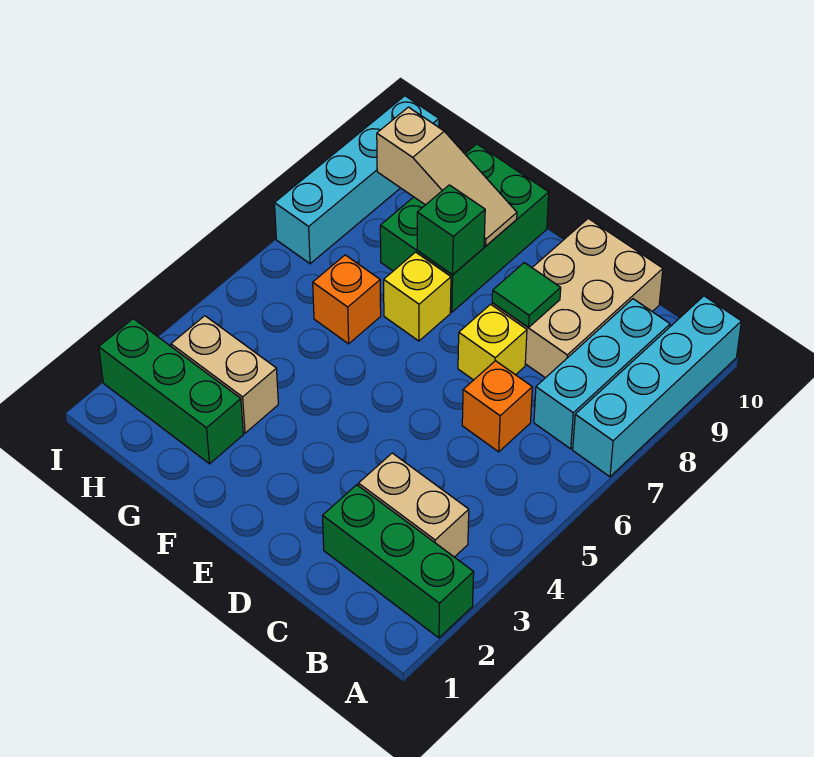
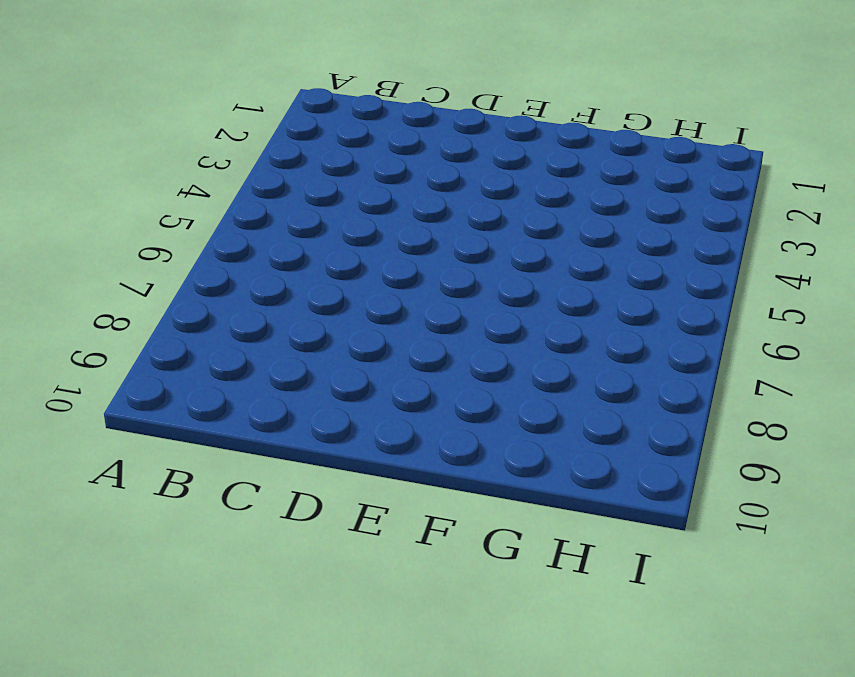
none -> green brick A2:C2 level 1
none -> cyan brick A7:A10 level 1
none -> tan brick B3:C3 level 1

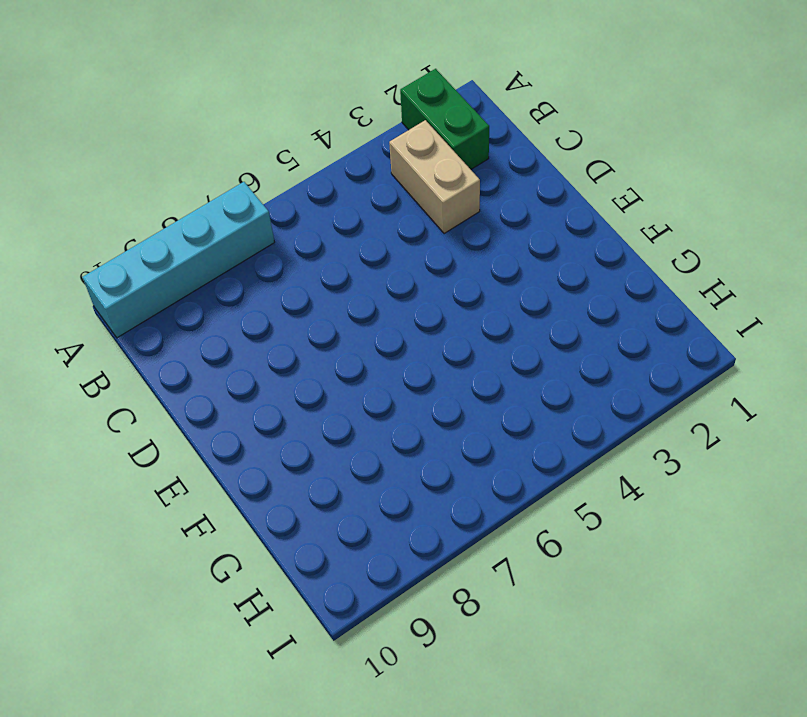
green brick A2:B2 level 1 -> green brick A2:C2 level 1
none -> cyan brick B7:B9 level 1
none -> orange brick C6 level 1
none -> tan brick C8:D10 level 1

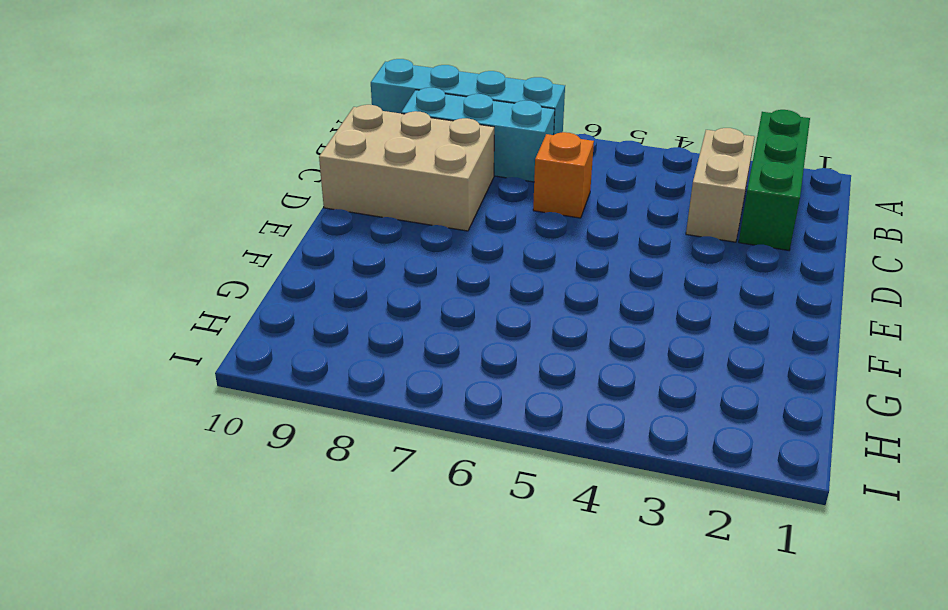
none -> yellow brick D7 level 1
none -> yellow brick F7 level 1
none -> green brick F8:G10 level 1

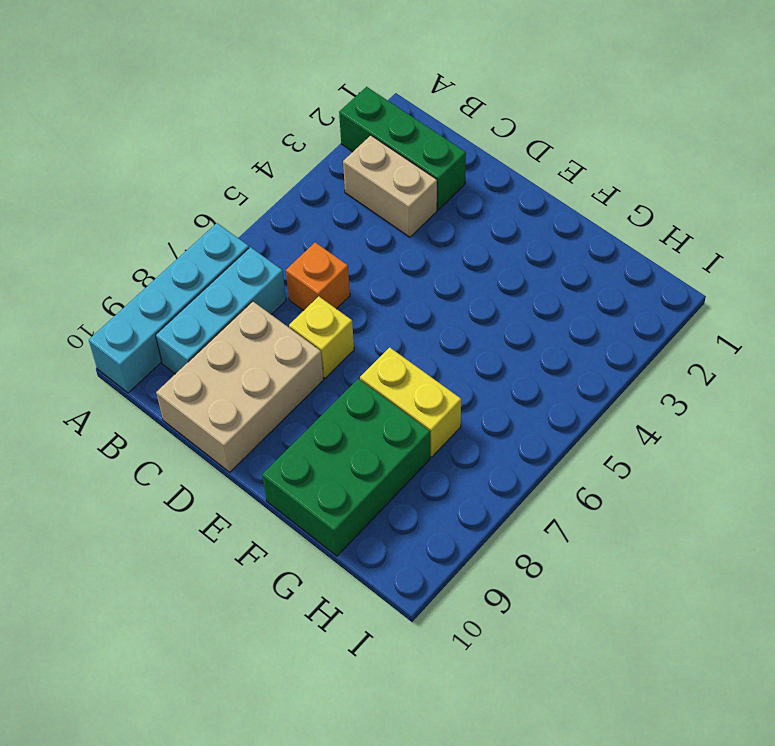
yellow brick F7:G7 level 1 -> yellow brick F7 level 1
none -> green brick G2:I2 level 1
none -> tan brick G3:H3 level 1
none -> orange brick G6 level 1

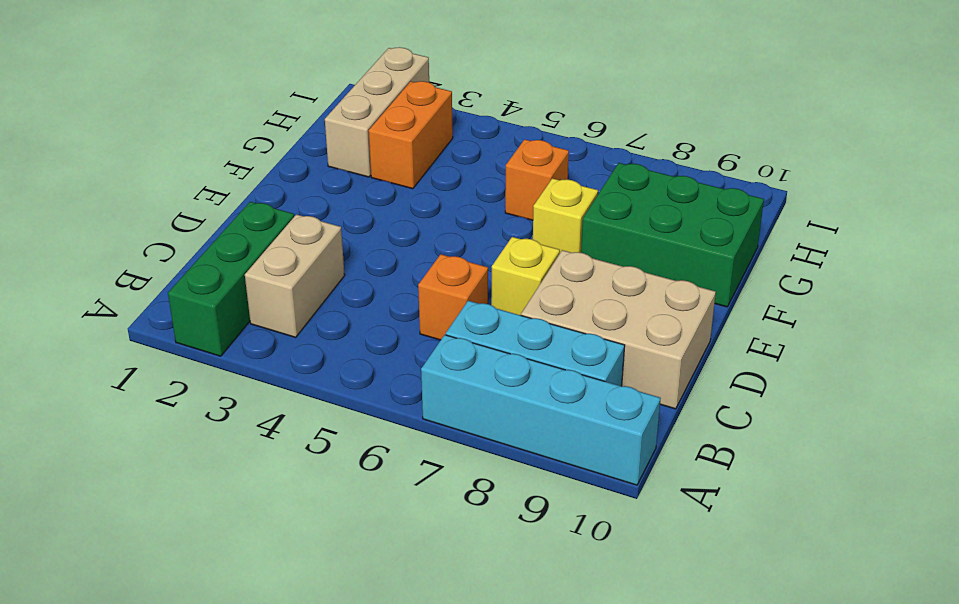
tan brick G2:I2 level 1 -> green brick G2:I2 level 1
orange brick G3:H3 level 1 -> tan brick G3:H3 level 1
none -> cyan brick I7:I10 level 1
none -> green tile D8 level 2
none -> green brick F8 level 2

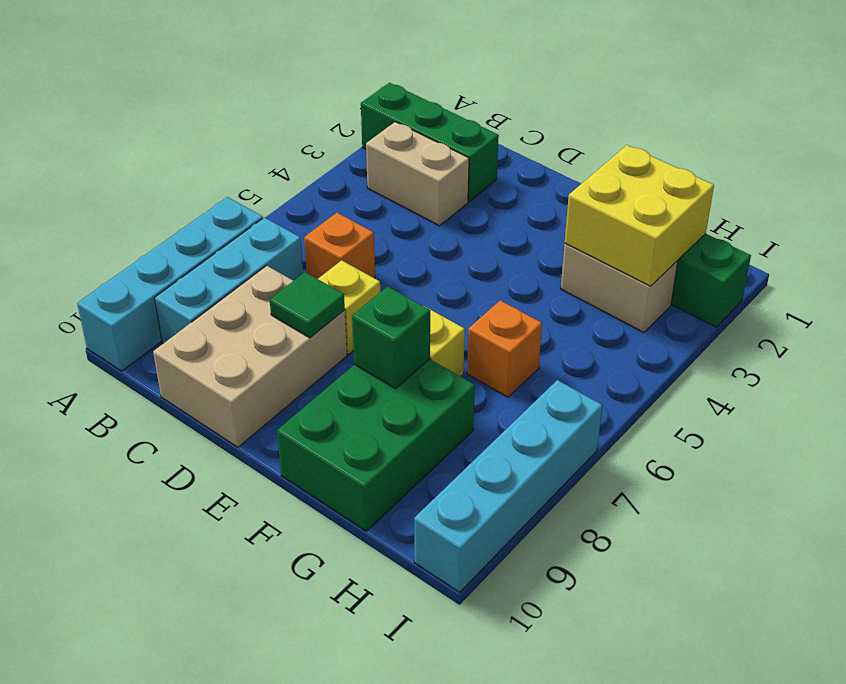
yellow brick G2:H3 level 2 -> none
none -> tan slope F9:H9 level 2 top H

